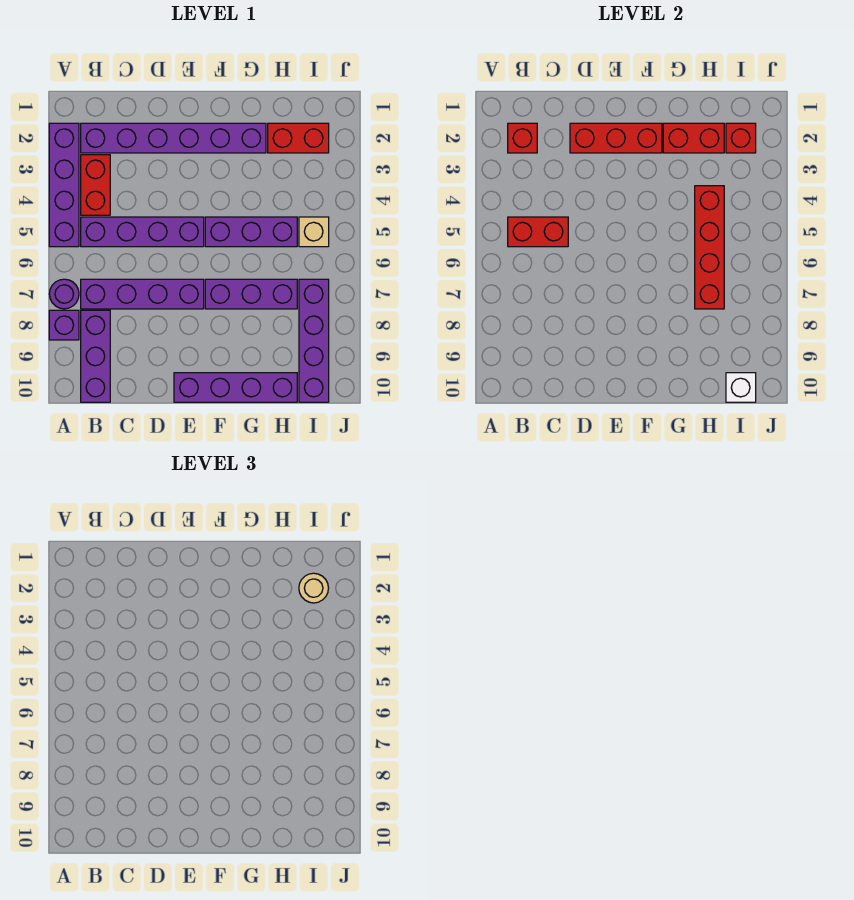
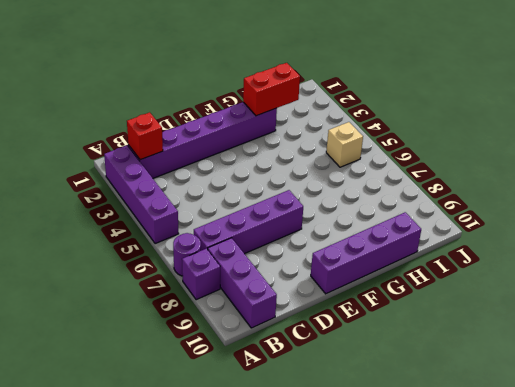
none -> red brick B3:B4 level 1
none -> purple brick B5:E5 level 1
none -> purple brick F5:H5 level 1

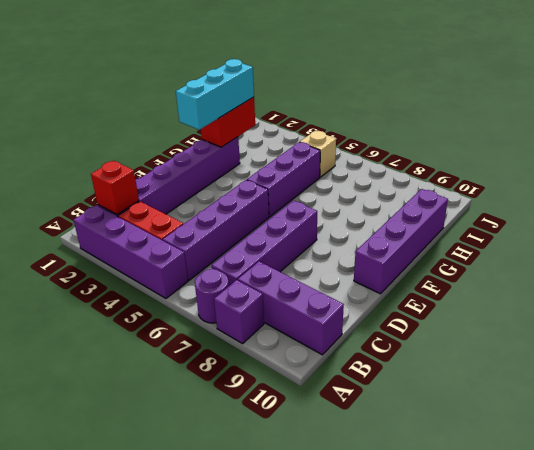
cyan brick F2:H2 level 3 -> none
none -> purple brick F7:H7 level 1
none -> red brick H2:I2 level 1
none -> purple brick I7:I10 level 1

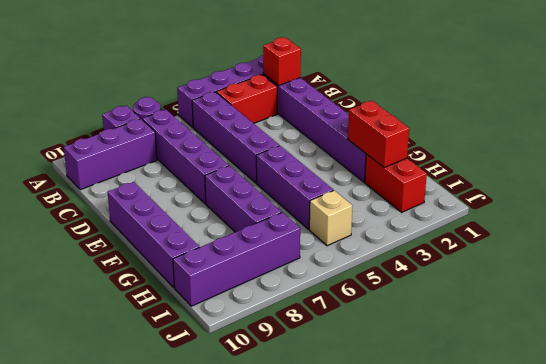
none -> red brick B5:C5 level 2
none -> red brick D2:F2 level 2
none -> red brick H4:H7 level 2

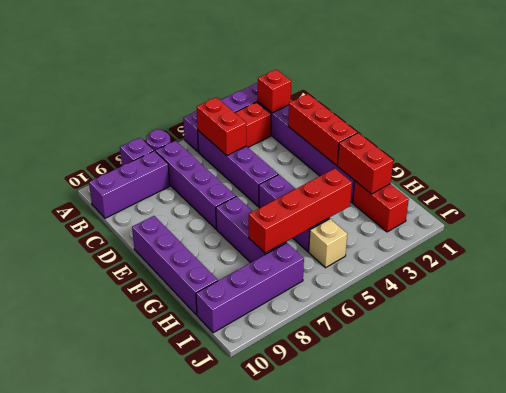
none -> red brick I2 level 2
none -> white brick I10 level 2
none -> tan round brick I2 level 3

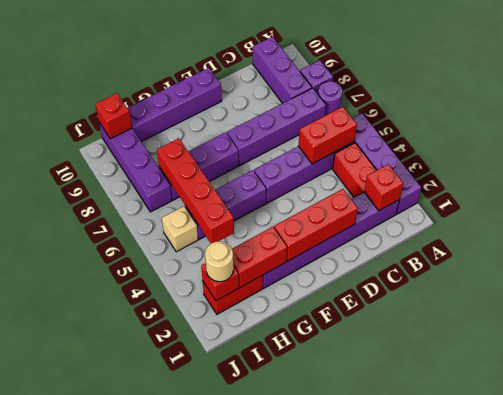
red brick I10 level 2 -> white brick I10 level 2

